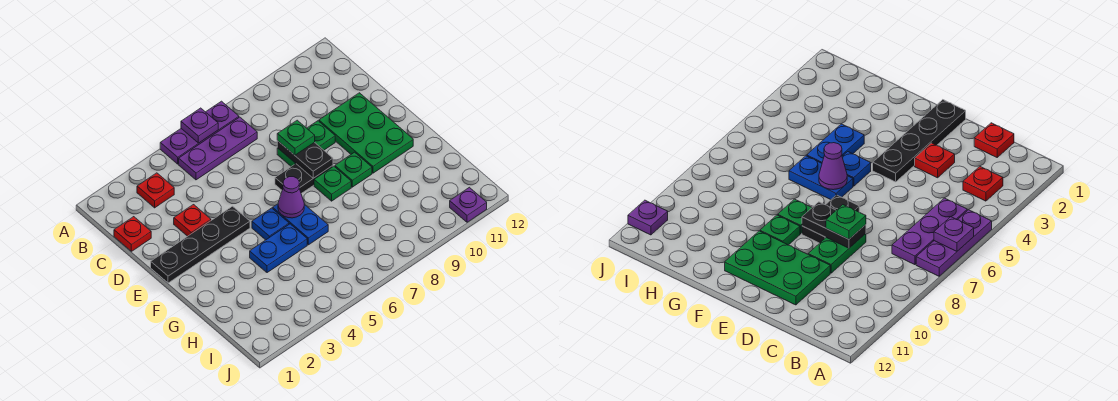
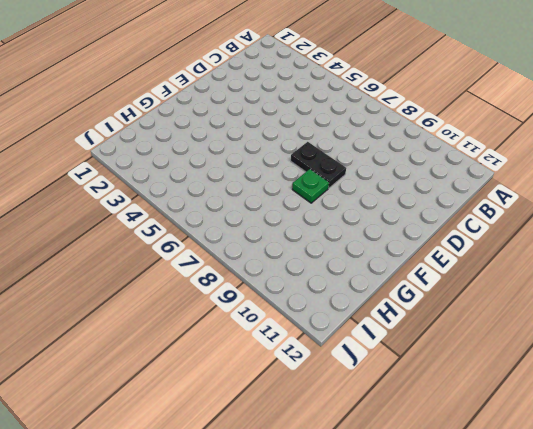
none -> purple plate A5:A7 level 1
none -> red plate B3 level 1
none -> purple plate B5:B7 level 1

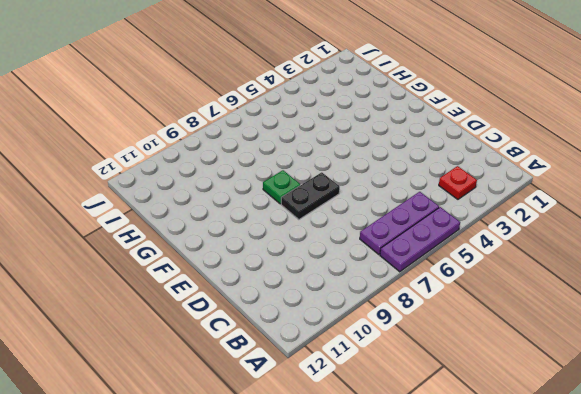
none -> red plate C1 level 1
none -> red plate D3 level 1
none -> green plate D8:D9 level 1

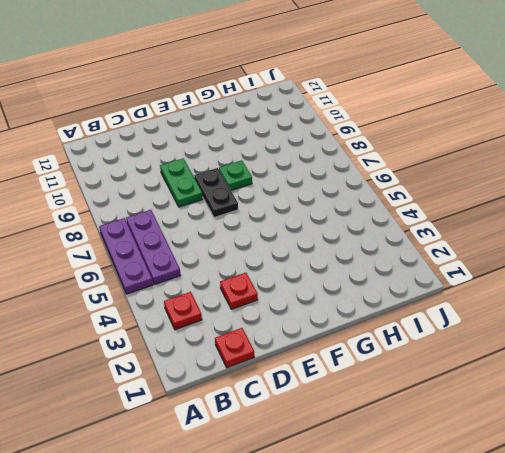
none -> green plate D10:F11 level 1
none -> black plate E1:E4 level 1
none -> blue plate F5 level 1

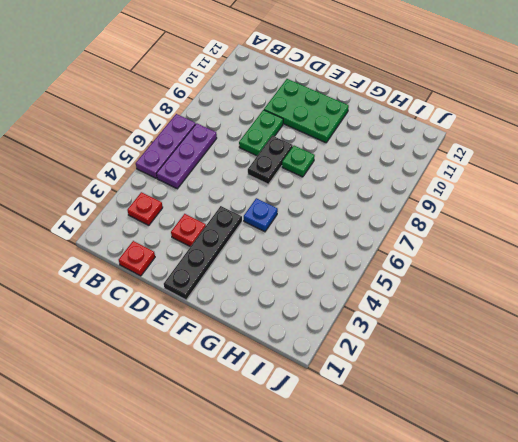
none -> blue plate F6:G6 level 1
none -> green plate F9 level 1
none -> blue plate G4:G5 level 1

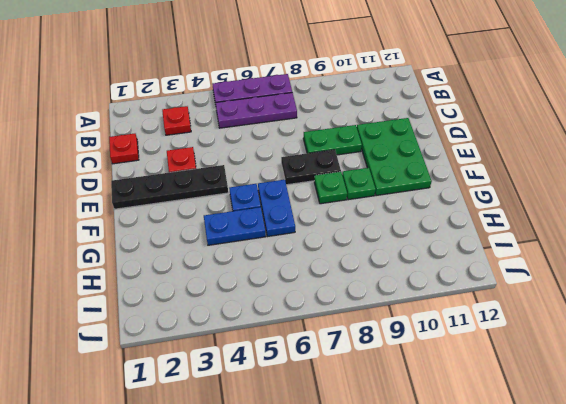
none -> purple plate J11 level 1
none -> purple plate A6 level 2
none -> black plate D8:E8 level 2

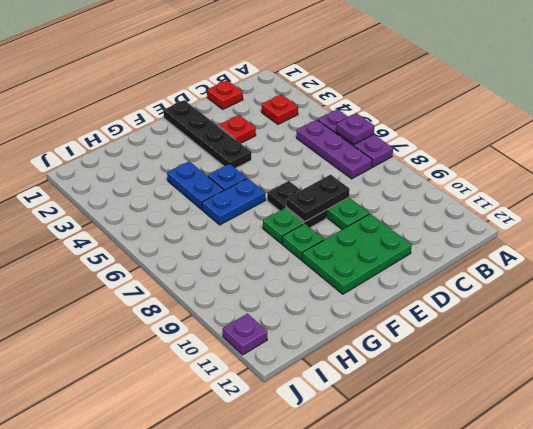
none -> purple cone F6 level 2
none -> green plate D8 level 3

